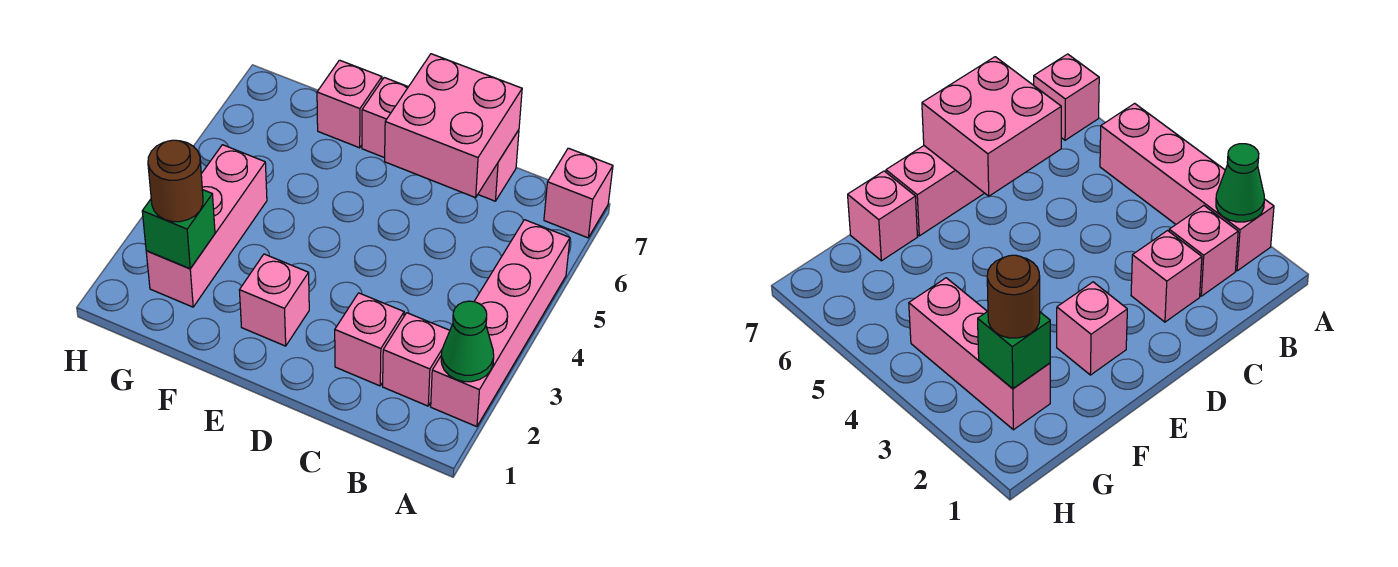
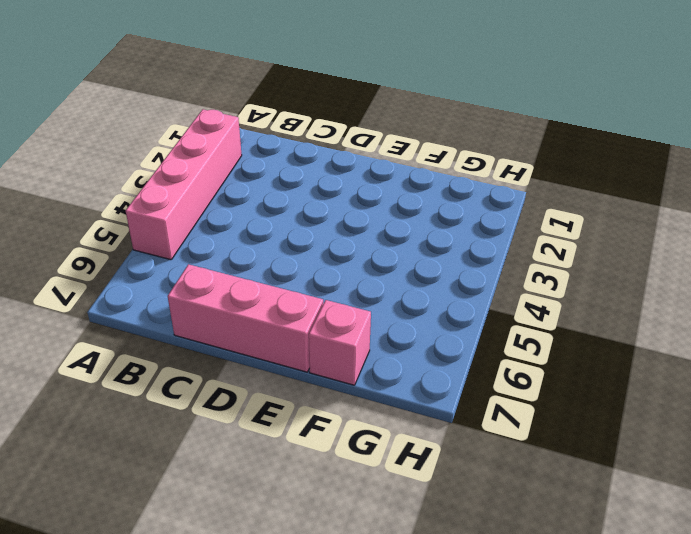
none -> pink brick A7 level 1
none -> pink brick B2 level 1
none -> pink brick C2 level 1

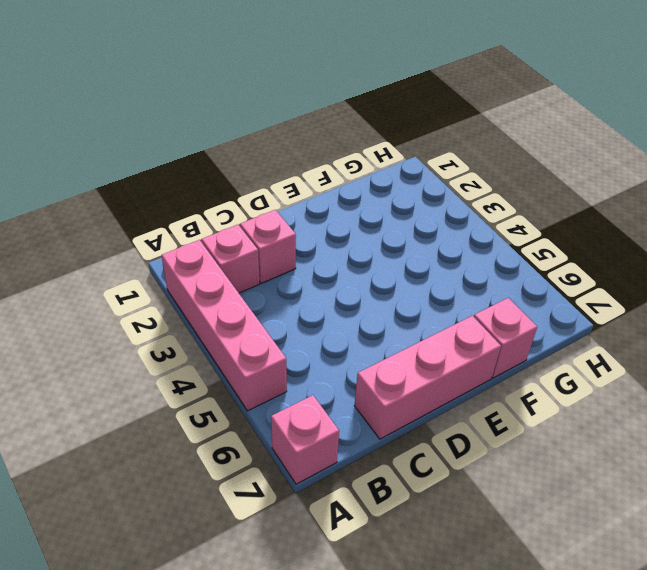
none -> pink brick E2 level 1
none -> pink brick G2:G4 level 1
none -> green cone A2 level 2

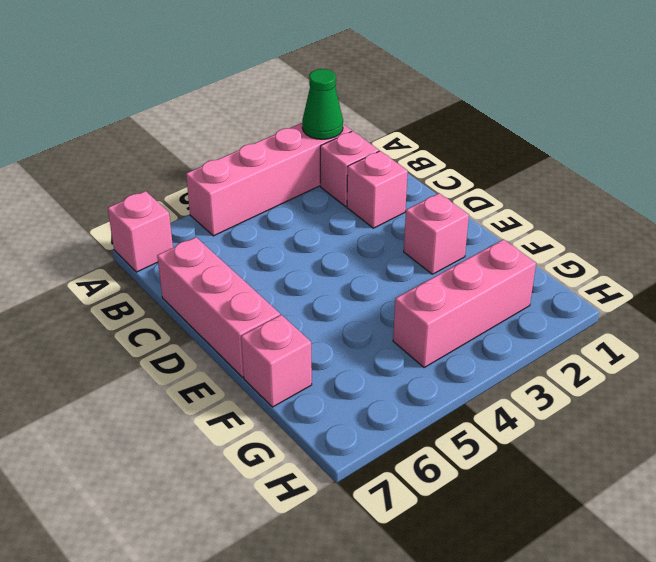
none -> pink brick C6:D7 level 2
none -> green brick G2 level 2
none -> brown round brick G2 level 3

